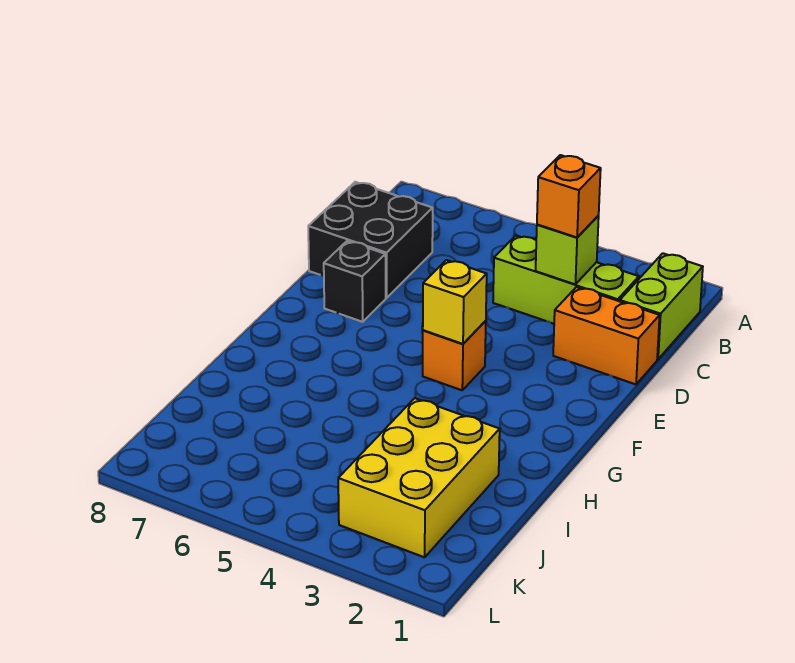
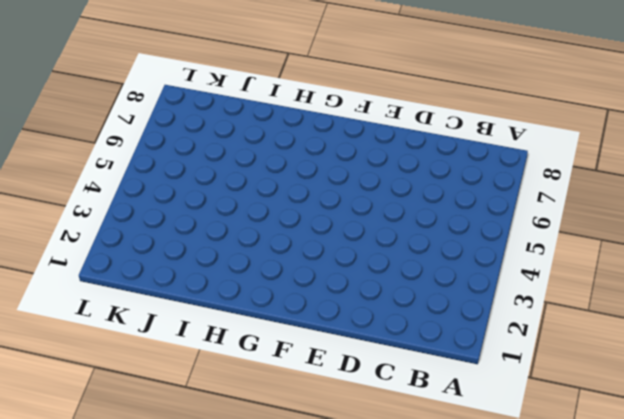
none -> lime brick B1:C1 level 1
none -> lime brick C2:C4 level 1

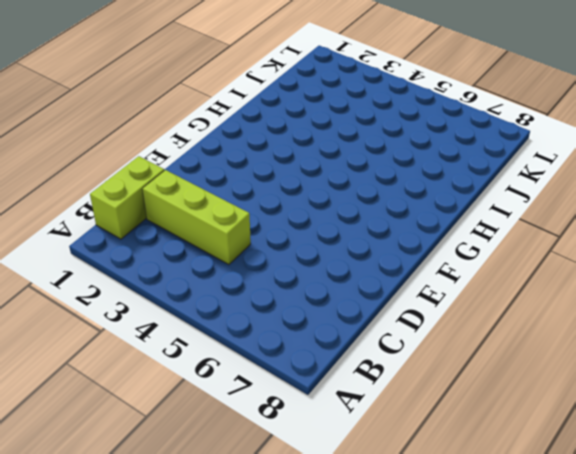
none -> black brick C7:D8 level 1
none -> orange brick D1:D2 level 1

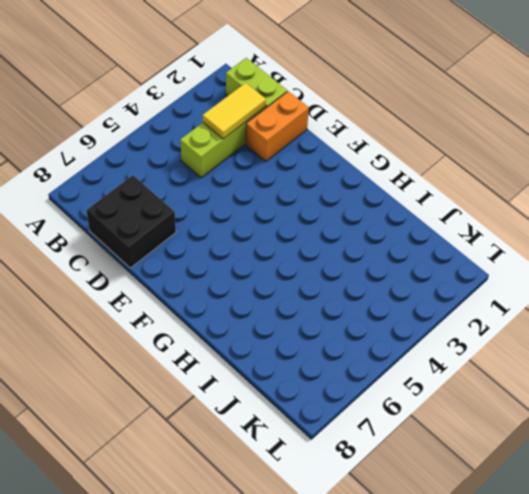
yellow tile C2:C3 level 2 -> lime brick C3 level 2
none -> black brick E7 level 1
none -> orange brick F4 level 1

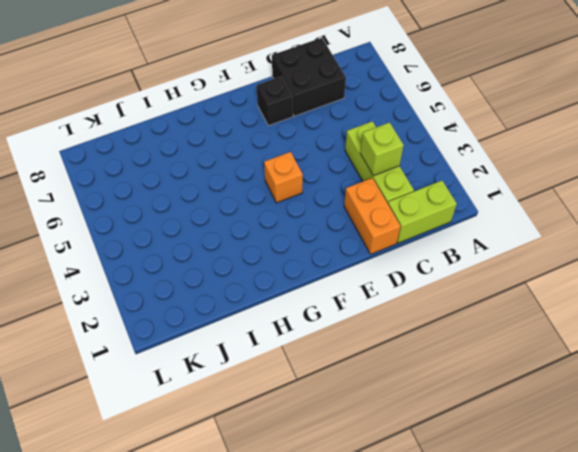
none -> yellow brick I2:K3 level 1
none -> yellow brick F4 level 2

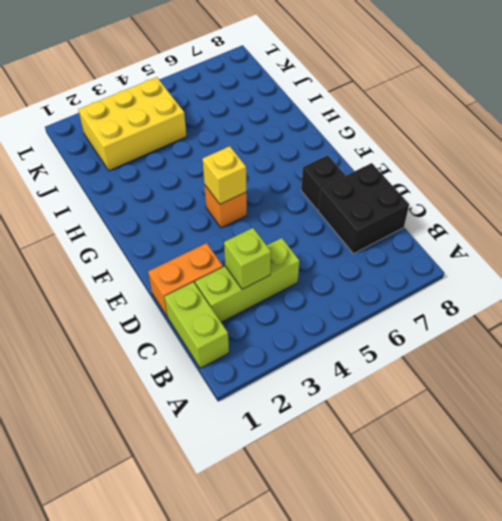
yellow brick J2:K4 level 1 -> yellow brick I2:K3 level 1
none -> orange brick C3 level 3

